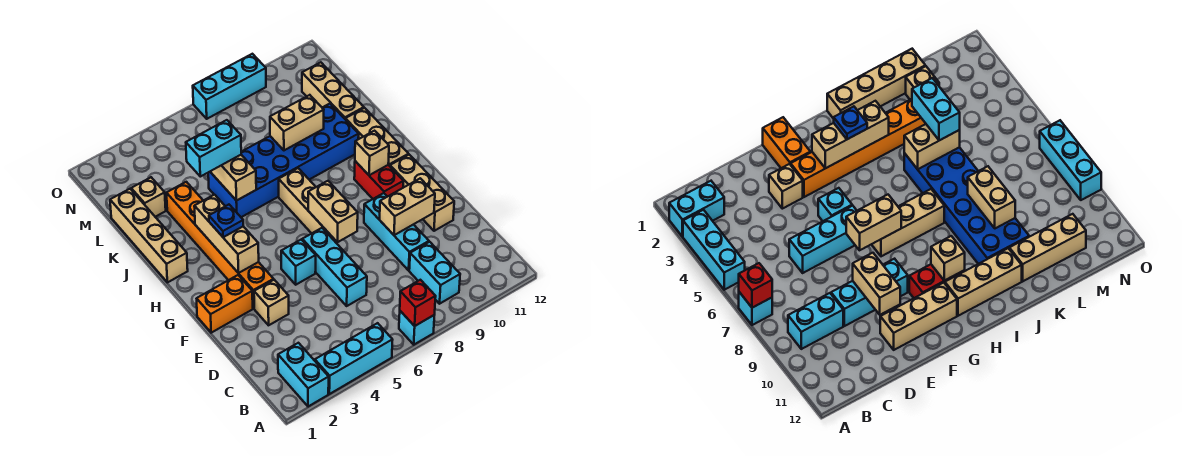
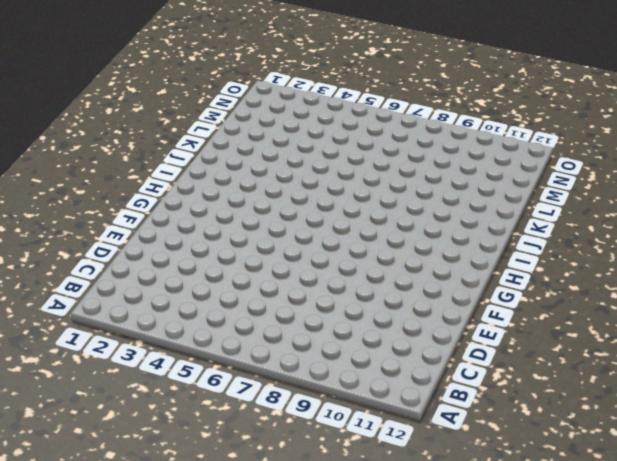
none -> cyan brick A2:B2 level 1
none -> cyan brick A3:A5 level 1
none -> cyan brick A7 level 1

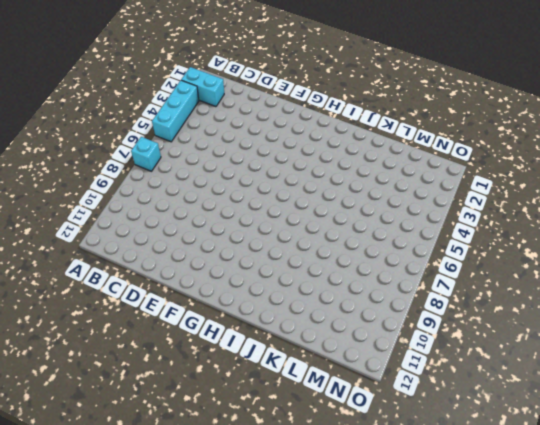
none -> cyan brick B9:C9 level 1
none -> cyan brick D6:F6 level 1
none -> cyan brick D9:F9 level 1

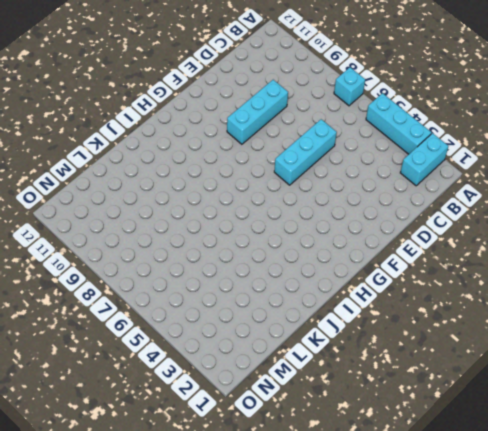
none -> cyan brick B9:C9 level 1
none -> tan brick E3 level 1
none -> tan brick E11:G11 level 1

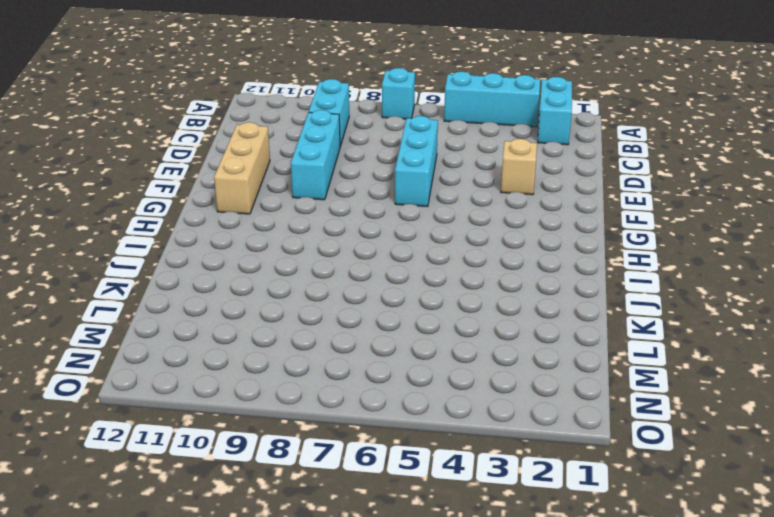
none -> orange brick F1:F2 level 1
none -> orange brick F3:K3 level 1
none -> cyan brick F5 level 1

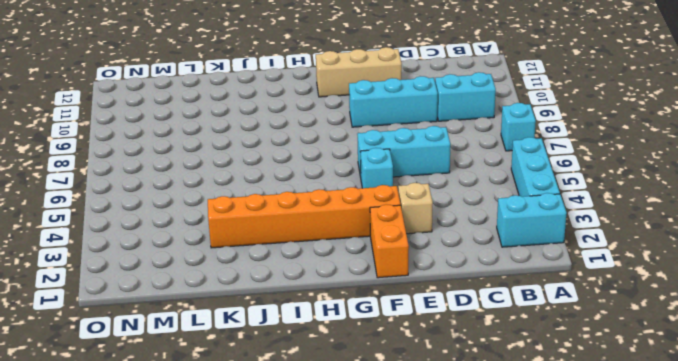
none -> tan brick G7:I7 level 1
none -> red brick G10:H10 level 1
none -> tan brick H11:J11 level 1

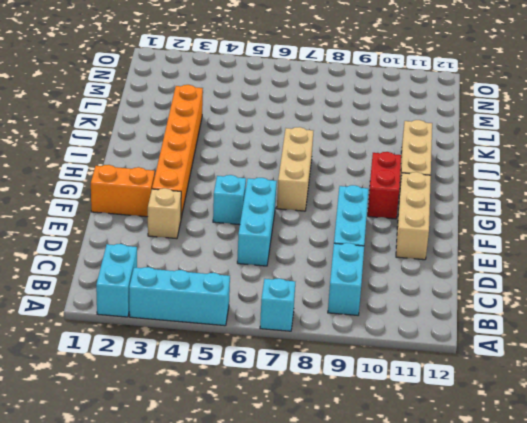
none -> tan brick I1:L1 level 1
none -> blue brick J5:K10 level 1
none -> tan brick K11:M11 level 1

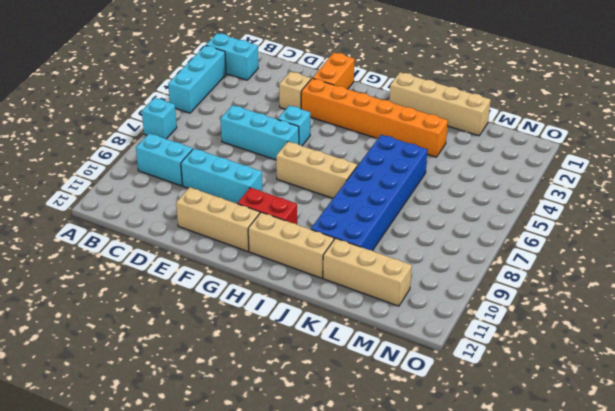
none -> tan brick L2 level 1
none -> cyan brick O7:O9 level 1
none -> red brick A7 level 2

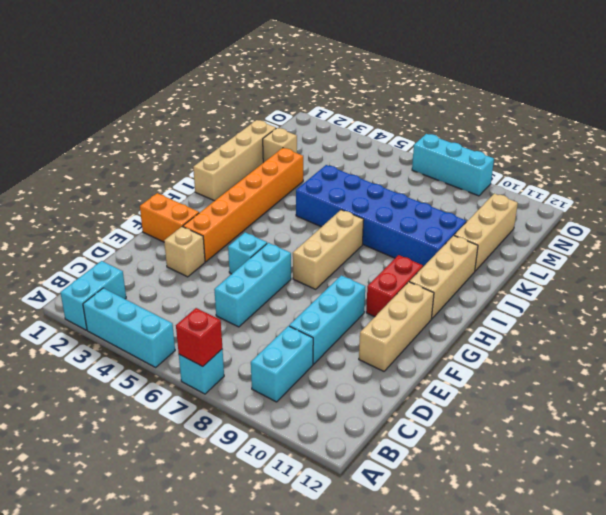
none -> tan brick E9:E10 level 2
none -> tan brick F7:G7 level 2
none -> tan brick G3:I3 level 2

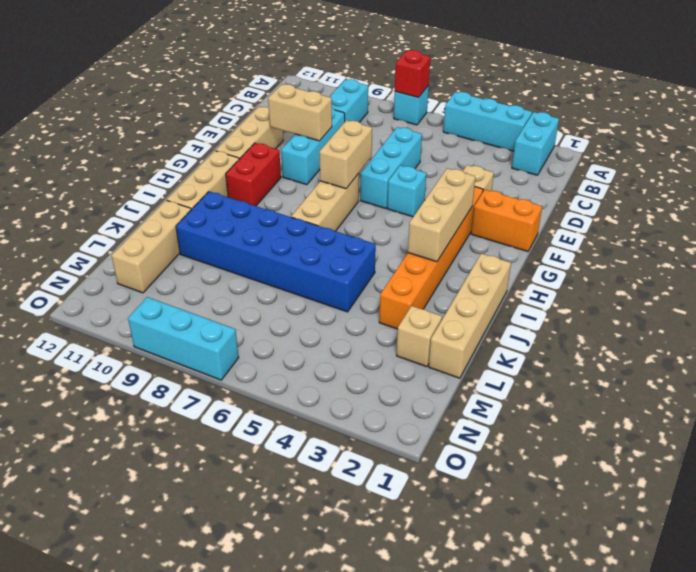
none -> tan brick H10 level 2
none -> tan brick J5:K5 level 2
none -> tan brick K8:K9 level 2

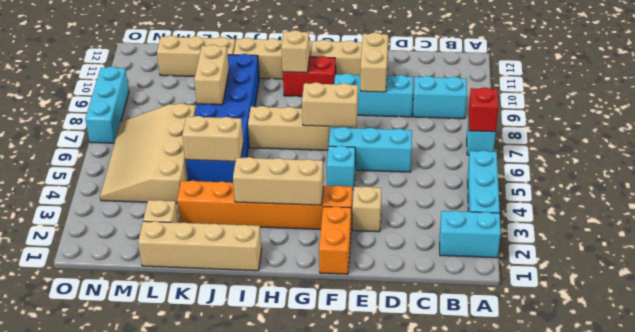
tan slope L4:N7 level 1 top L -> none
none -> blue plate H3 level 3
none -> cyan brick K4:K5 level 3

